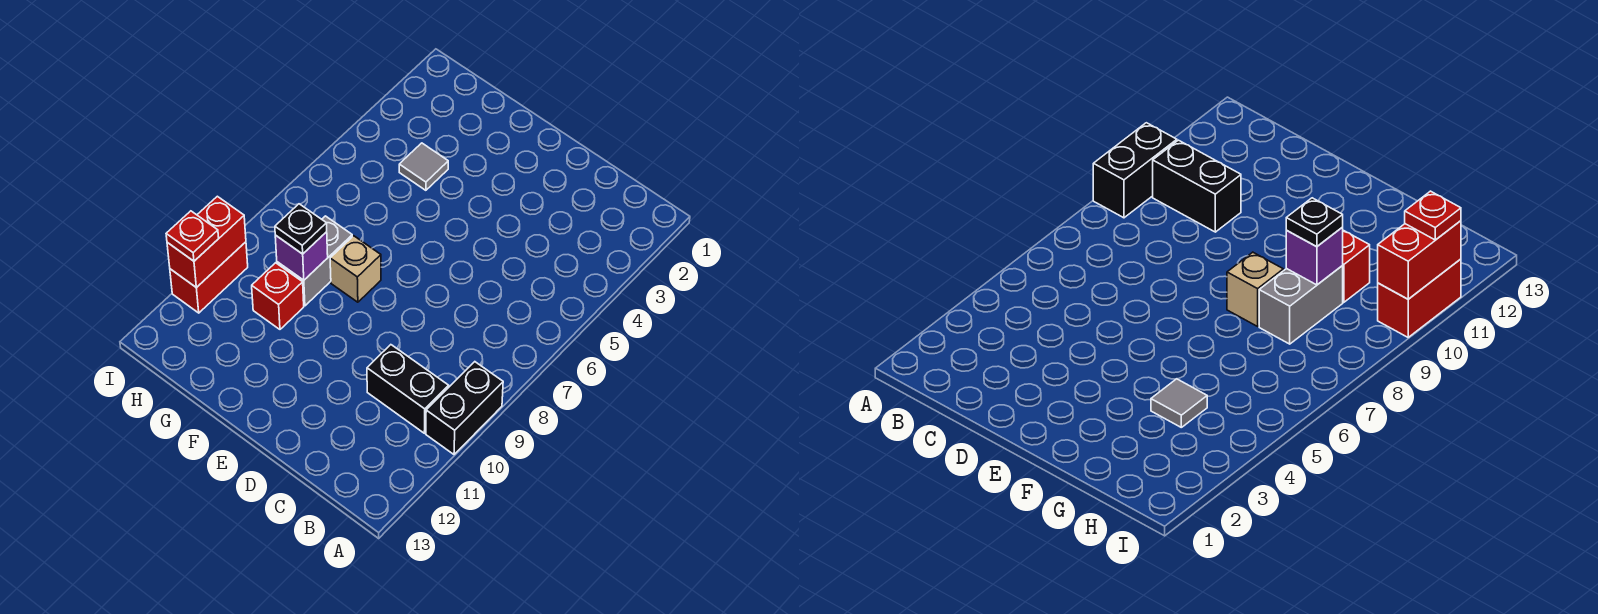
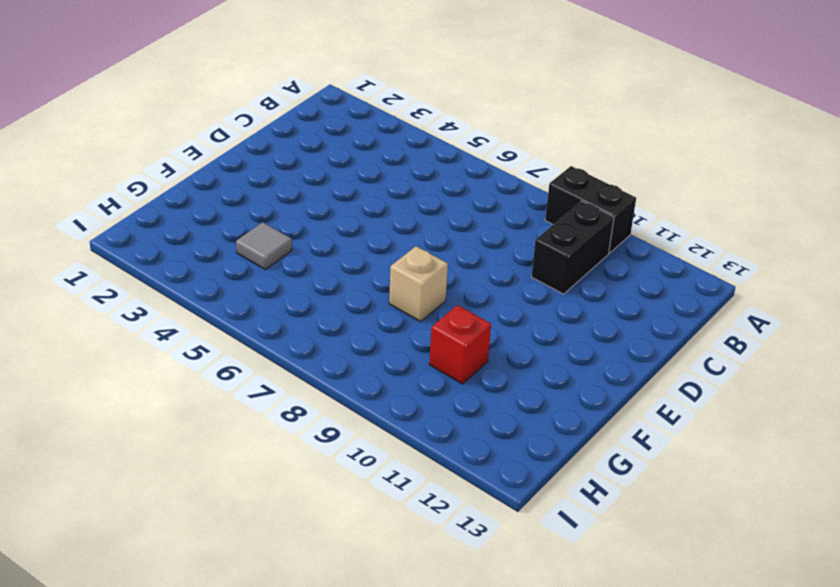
none -> grey brick G8:G9 level 1
none -> red brick I10:I11 level 1

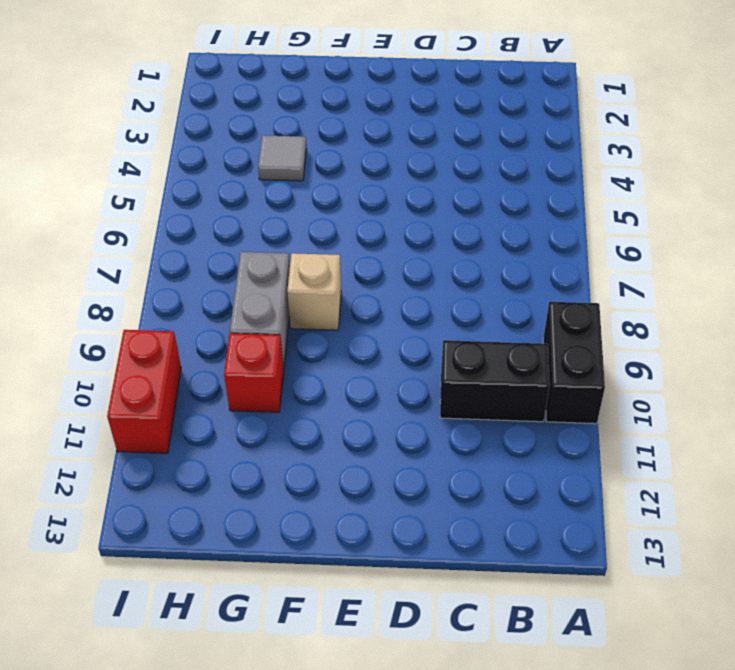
none -> purple brick G9 level 2
none -> red brick I10:I11 level 2

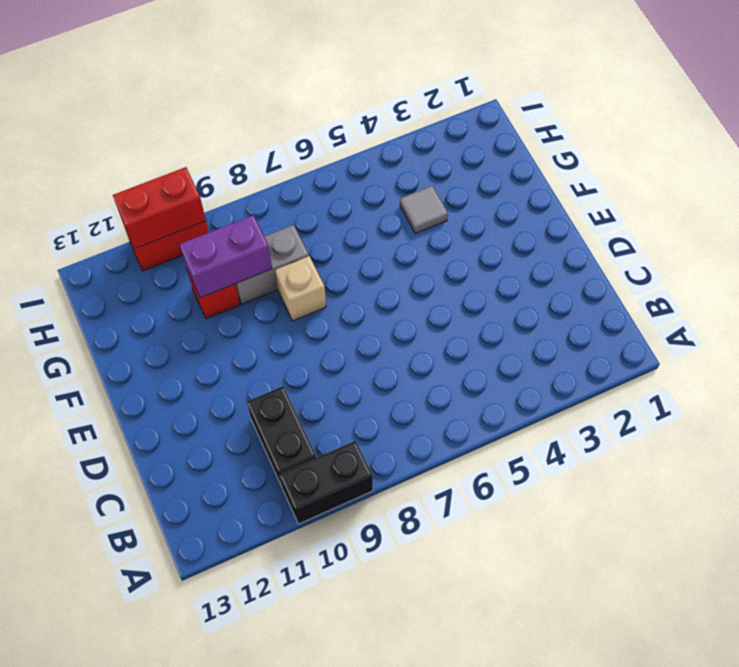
purple brick G9:G10 level 2 -> purple brick G9 level 2
none -> black plate G9 level 3
none -> red plate I11 level 3

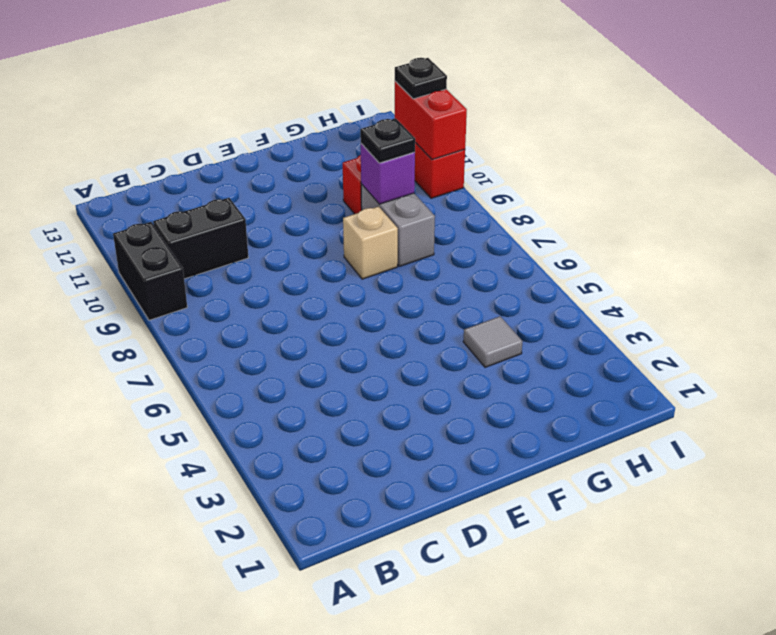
black plate I11 level 3 -> red plate I11 level 3

